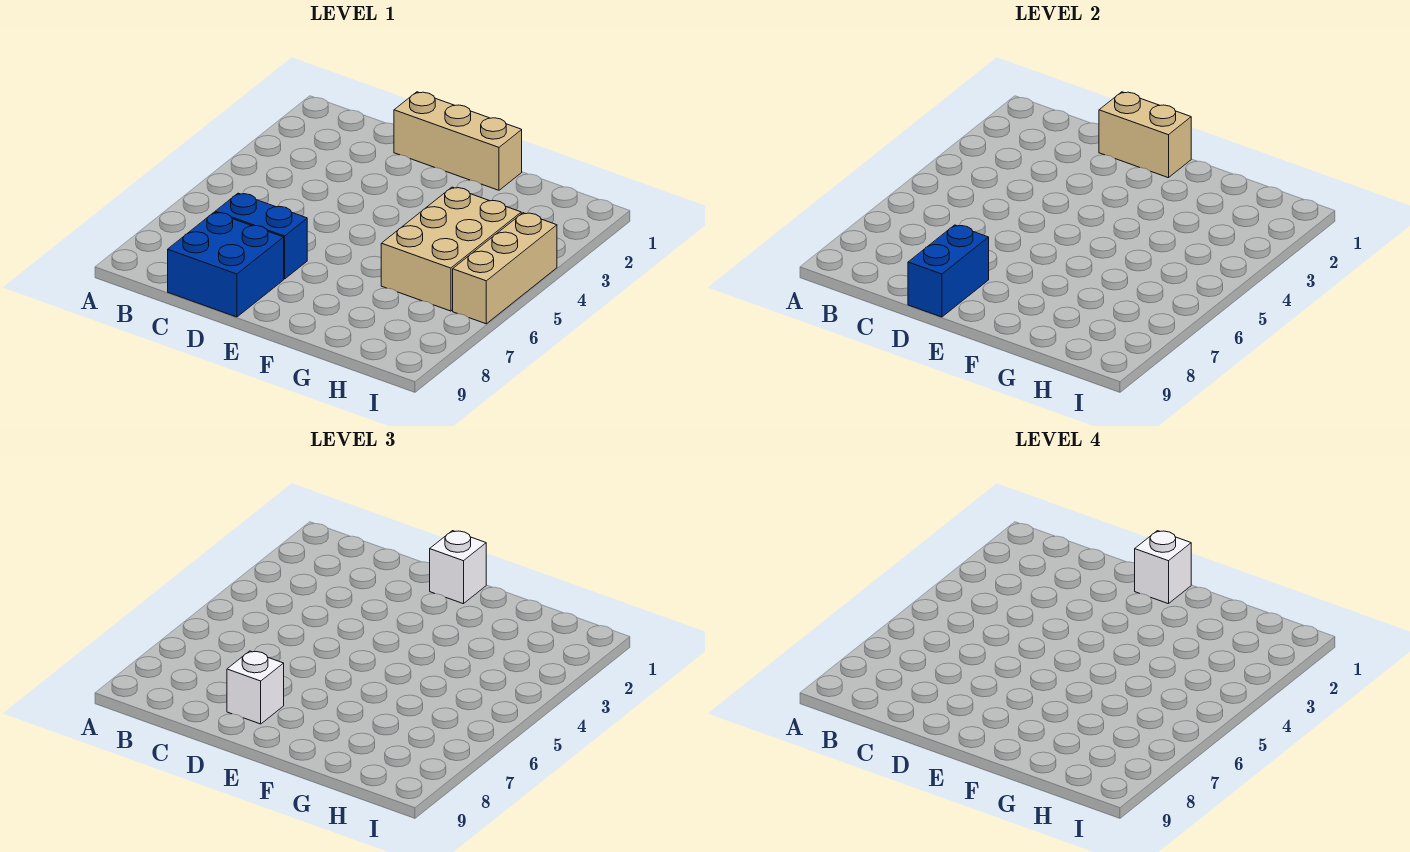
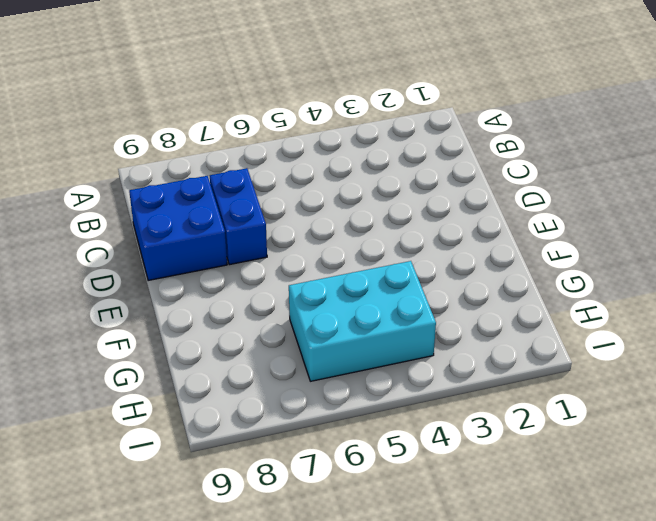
cyan brick G4:H6 level 1 -> tan brick G4:H6 level 1
none -> tan brick D1:F1 level 1
none -> tan brick I4:I6 level 1

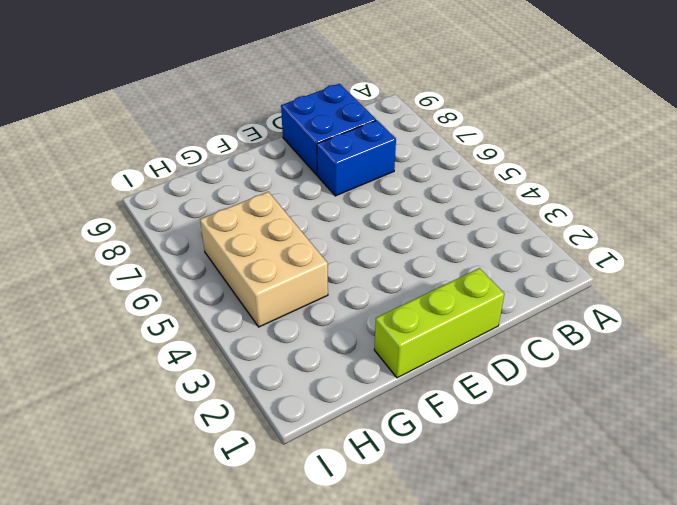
lime brick D1:F1 level 1 -> tan brick D1:F1 level 1
none -> tan brick I4:I6 level 1
none -> tan brick D1:E1 level 2

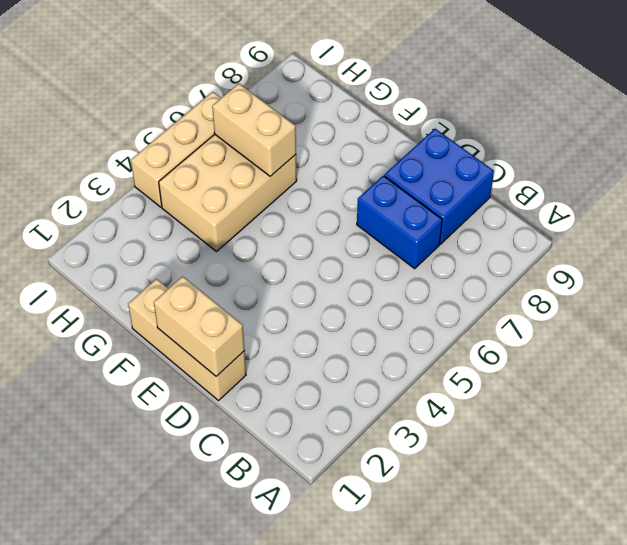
tan brick G6:H6 level 2 -> none
none -> blue brick D8:D9 level 2
none -> white brick D8 level 3

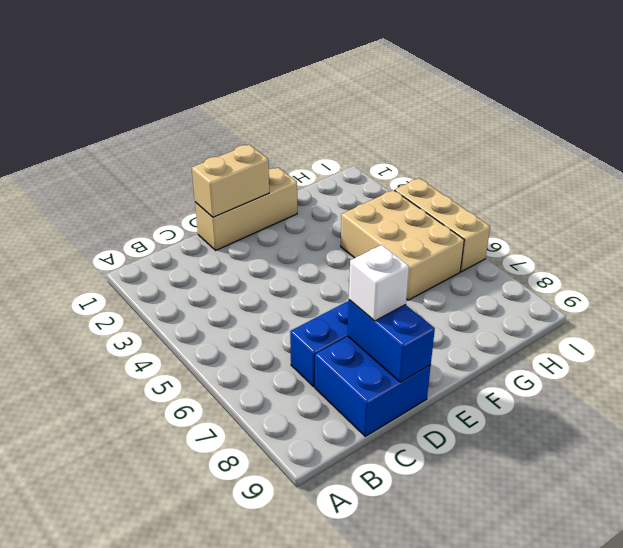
none -> white brick E1 level 3
none -> white brick E1 level 4

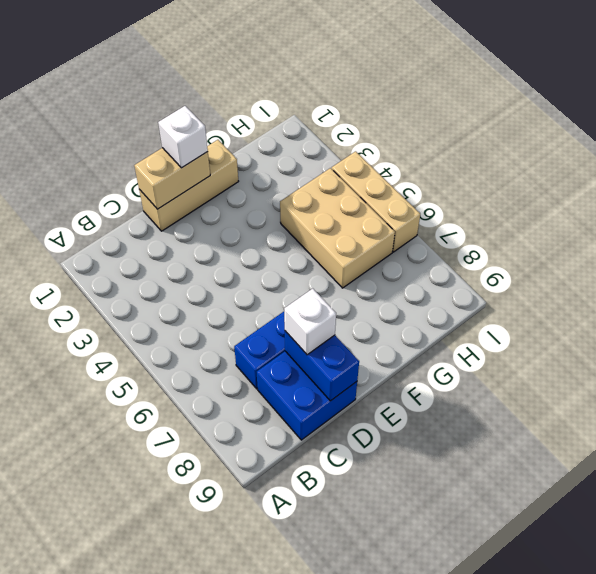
none -> white brick E1 level 4

